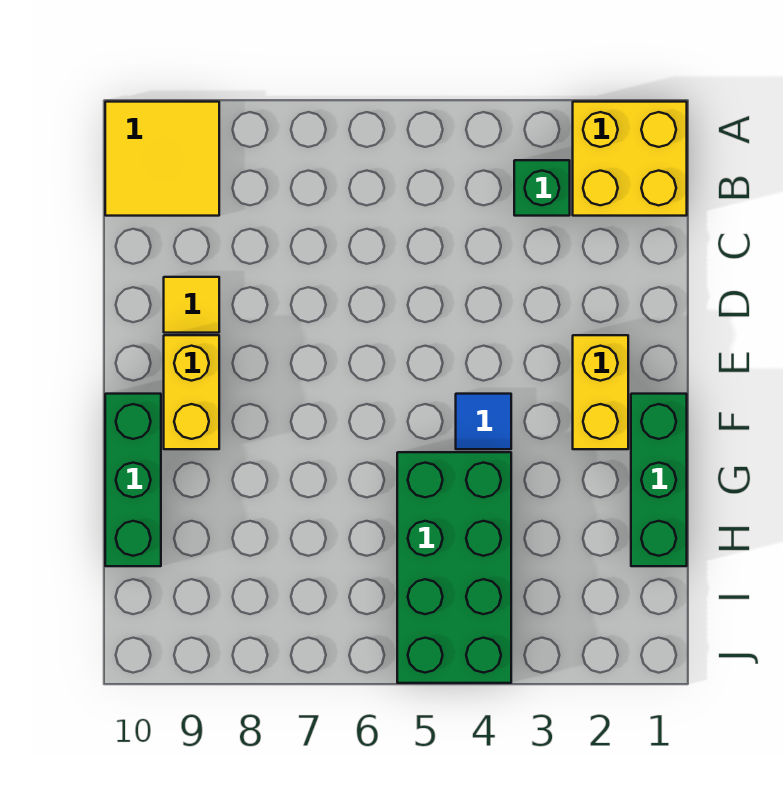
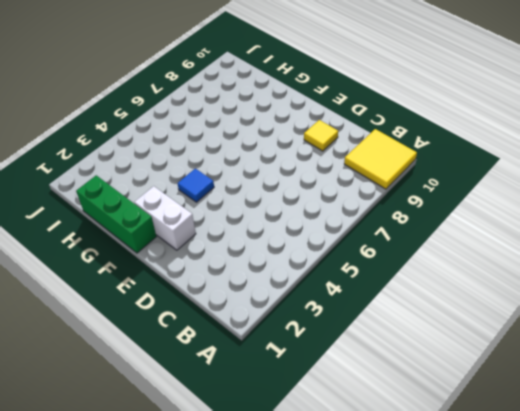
white brick E2:F2 level 1 -> yellow brick E2:F2 level 1
none -> yellow brick A1:B2 level 1
none -> green brick B3 level 1

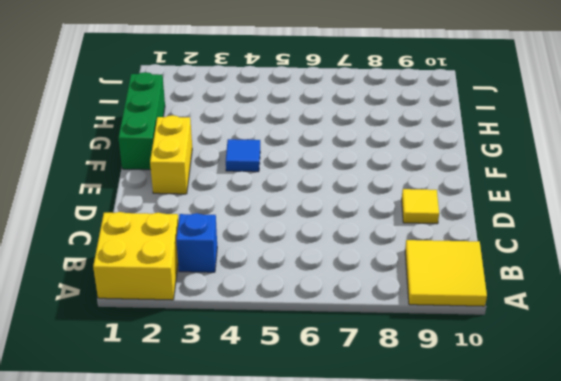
blue brick B3 level 1 -> green brick B3 level 1
none -> yellow brick E9:F9 level 1
none -> green brick F10:H10 level 1

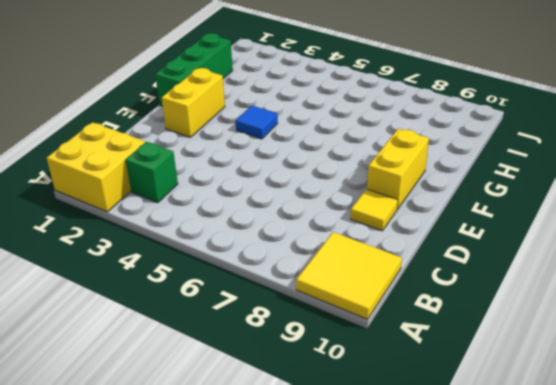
none -> green brick F10:H10 level 1
none -> green brick G4:J5 level 1

